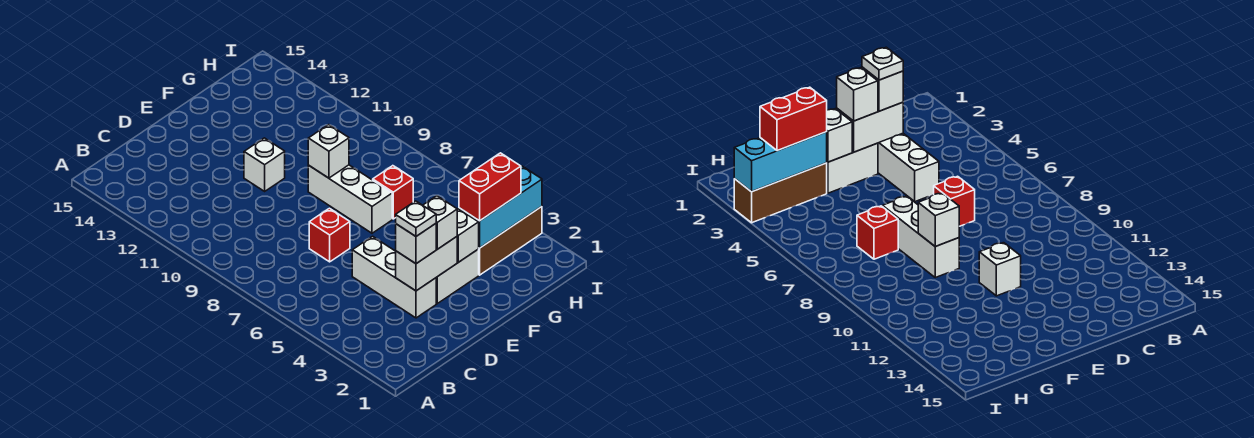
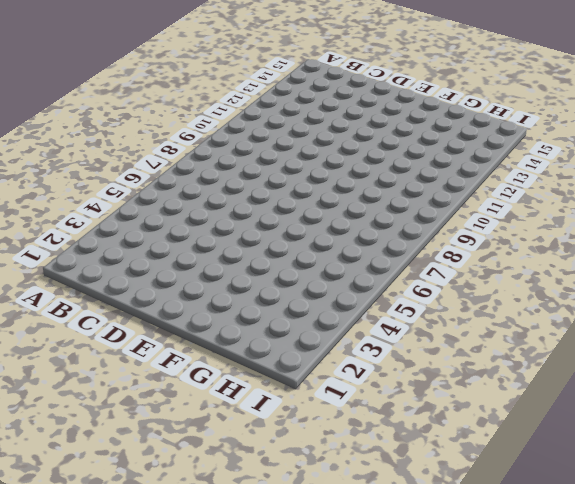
none -> white brick D3:D5 level 1
none -> red brick D7 level 1
none -> white brick E3:F3 level 1

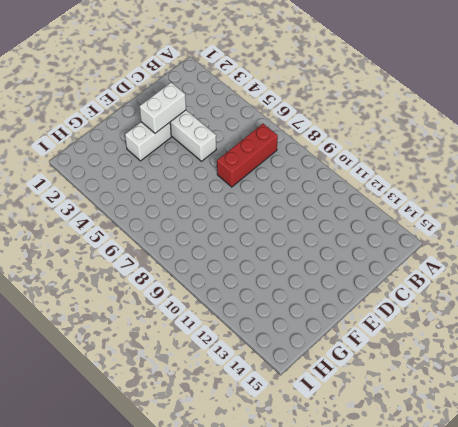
red brick B7:D7 level 1 -> red brick D7 level 1
none -> white brick E11 level 1
none -> white brick F7:F9 level 1
none -> brown brick G3:I3 level 1

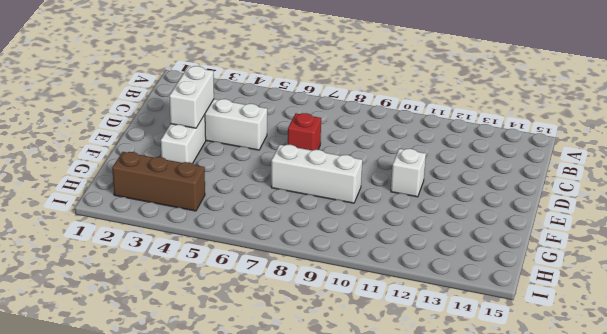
brown brick H2:H4 level 1 -> brown brick G3:I3 level 1
none -> red brick G7 level 1
none -> white brick F3 level 2
none -> white brick F9 level 2

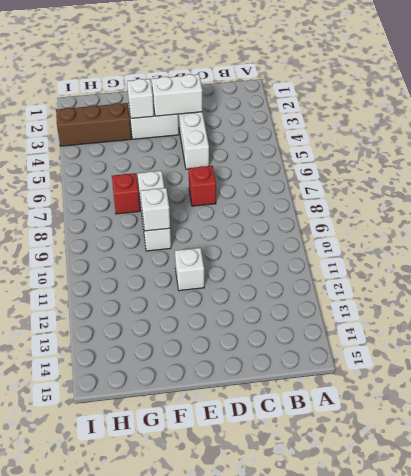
none -> cyan brick G3:I3 level 2
none -> white brick D3 level 3
none -> white brick E3 level 3

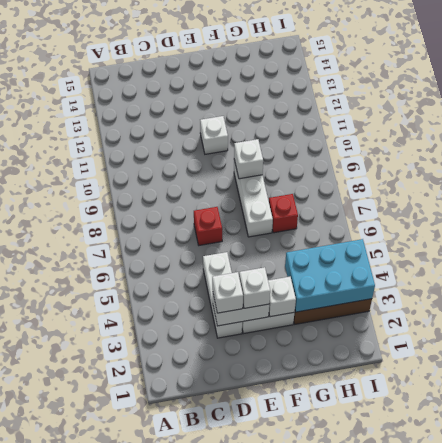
cyan brick G3:I4 level 2 -> cyan brick G3:I3 level 2
none -> red brick G3:H3 level 3
none -> white plate D3 level 4

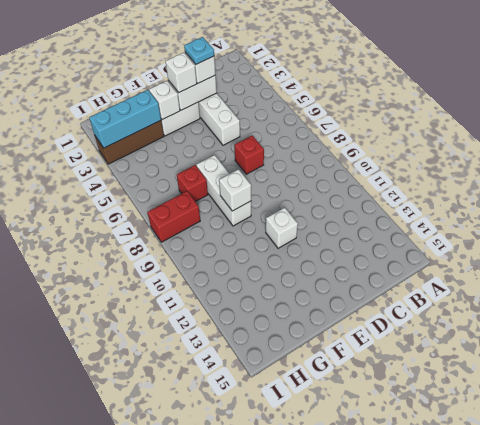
cyan plate D3 level 4 -> white plate D3 level 4
red brick H8:I8 level 1 -> red brick G3:H3 level 3

